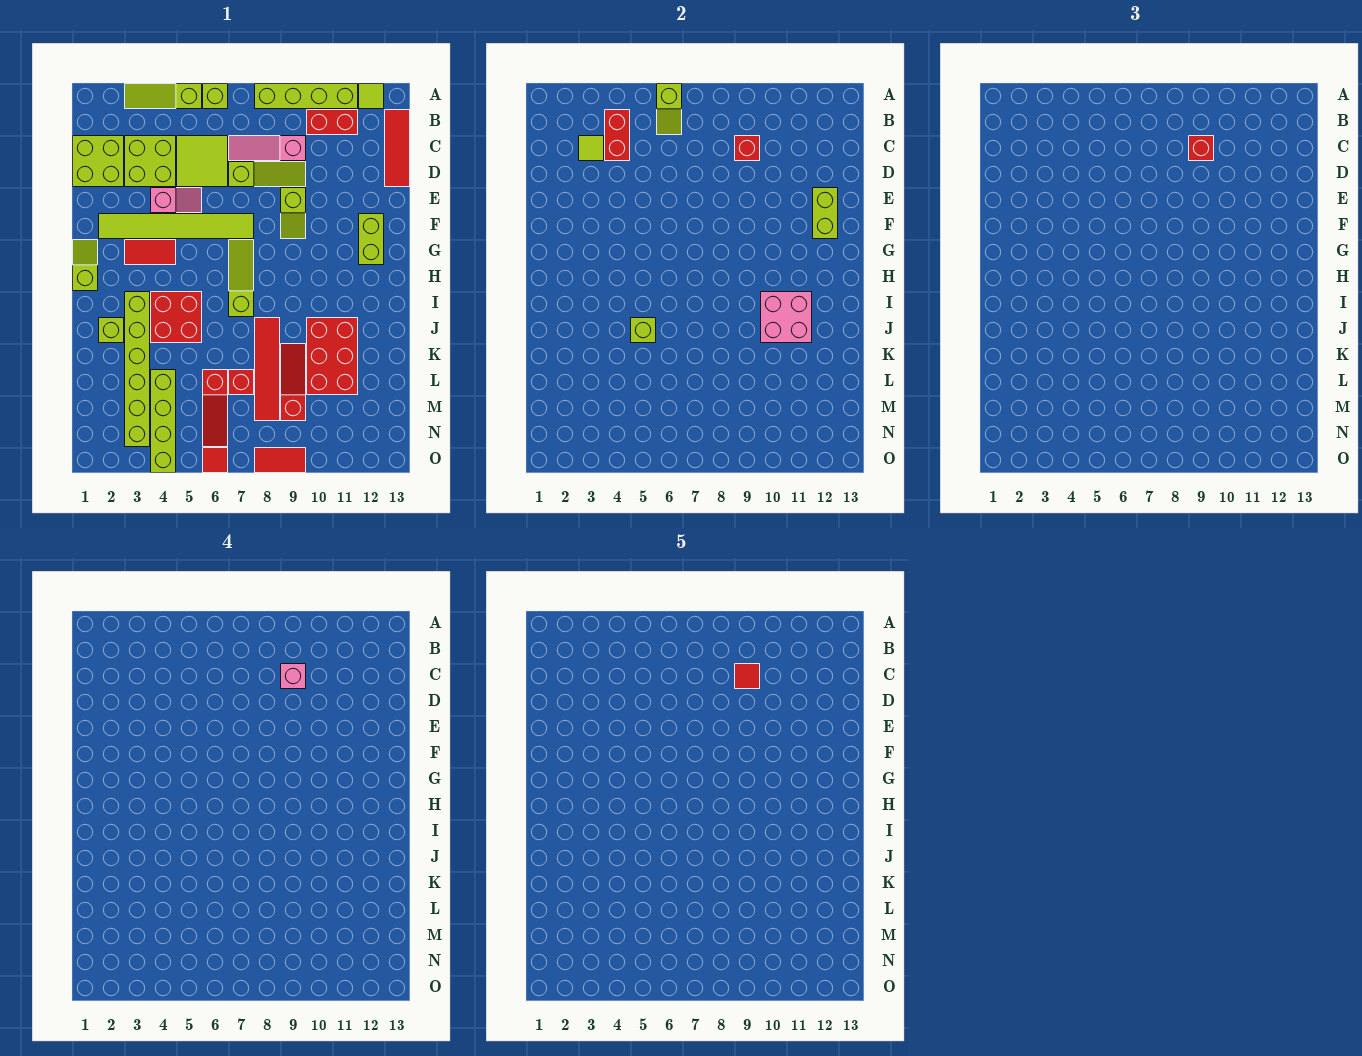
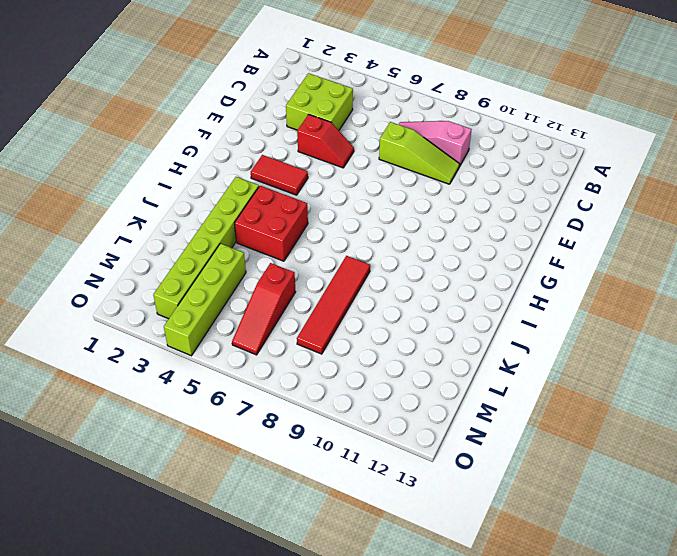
red slope E4:E5 level 1 top 4 -> pink slope E4:E5 level 1 top 4
none -> lime slope A3:A5 level 1 top 5
none -> lime brick A6 level 1
none -> lime brick A8:A11 level 1
none -> lime tile A12 level 1

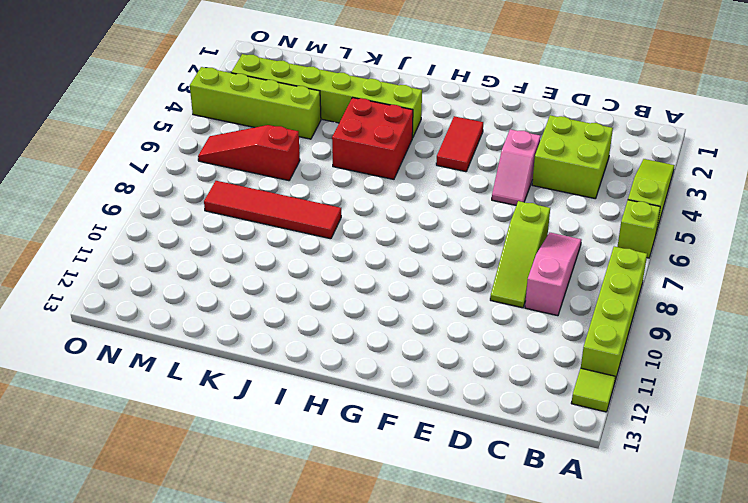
none -> red brick B10:B11 level 1
none -> red tile B13:D13 level 1
none -> lime brick C1:D2 level 1
none -> lime tile C5:D6 level 1

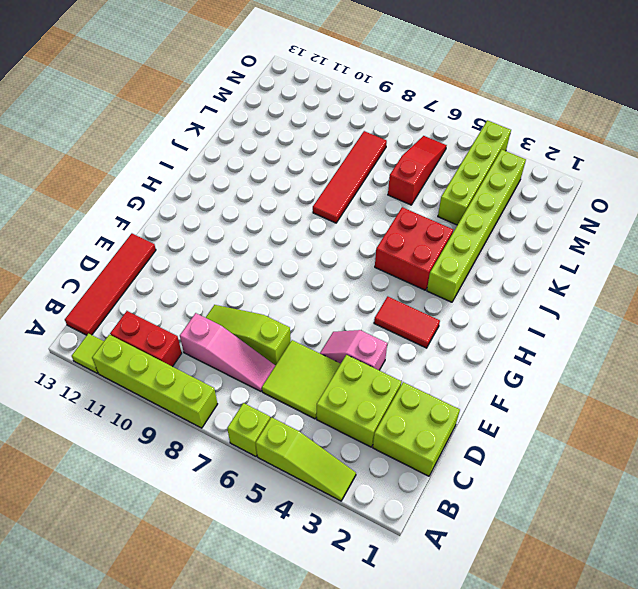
red tile B13:E13 level 1 -> red tile B13:D13 level 1
none -> lime slope E9:F9 level 1 top E
none -> lime tile F2:F7 level 1
none -> lime brick F12:G12 level 1
none -> lime slope G1:H1 level 1 top H

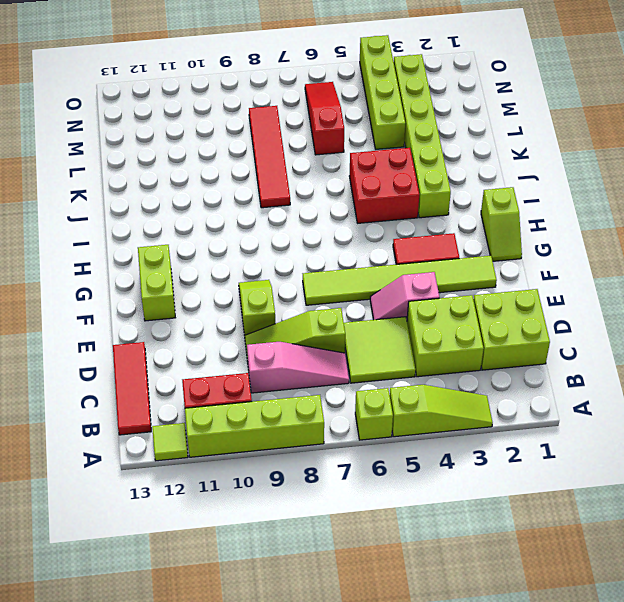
none -> lime slope G7:I7 level 1 top I
none -> lime brick J2 level 1
none -> red brick J10:L11 level 1
none -> red slope K9:M9 level 1 top M

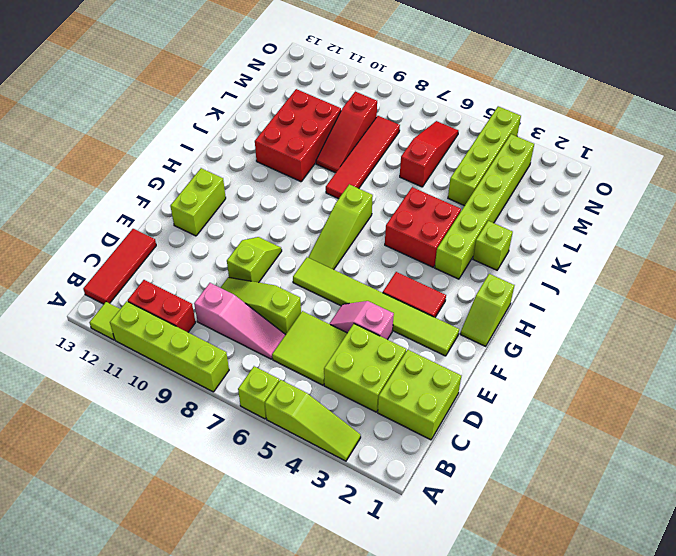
none -> red brick L7 level 1
none -> red tile O6 level 1
none -> red tile O8:O9 level 1
none -> lime slope A6:B6 level 2 top A

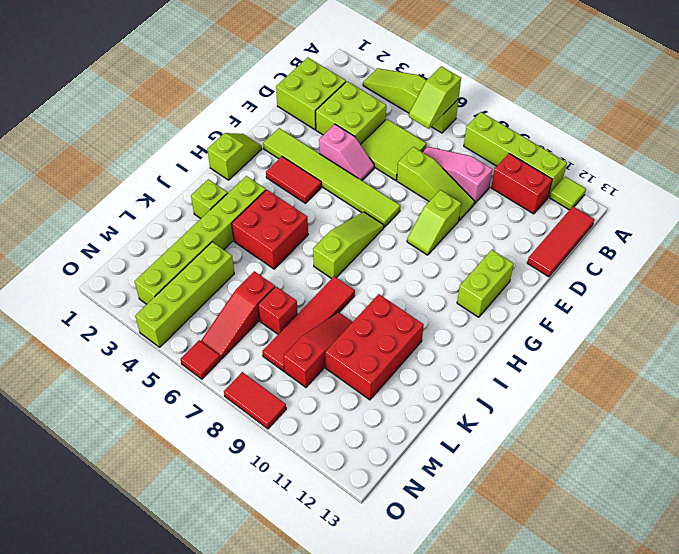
none -> red brick B4:C4 level 2
none -> lime tile C3 level 2
none -> red brick C9 level 2
none -> lime brick E12:F12 level 2

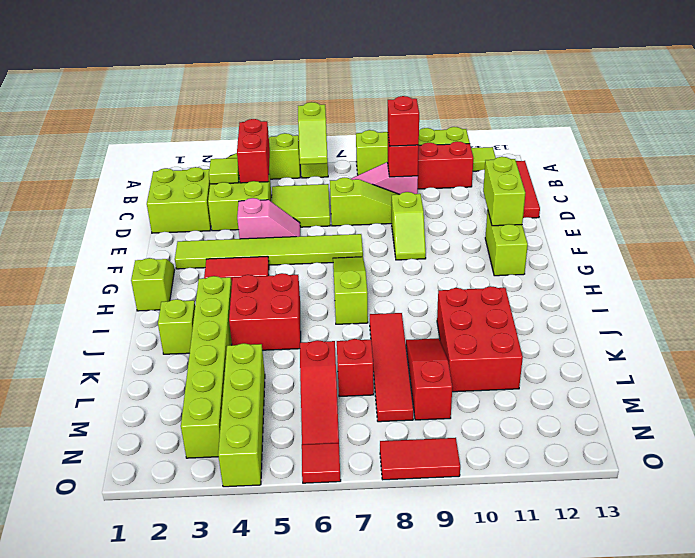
none -> pink brick I10:J11 level 2
none -> lime brick J5 level 2
none -> pink brick C9 level 4
none -> red tile C9 level 5

